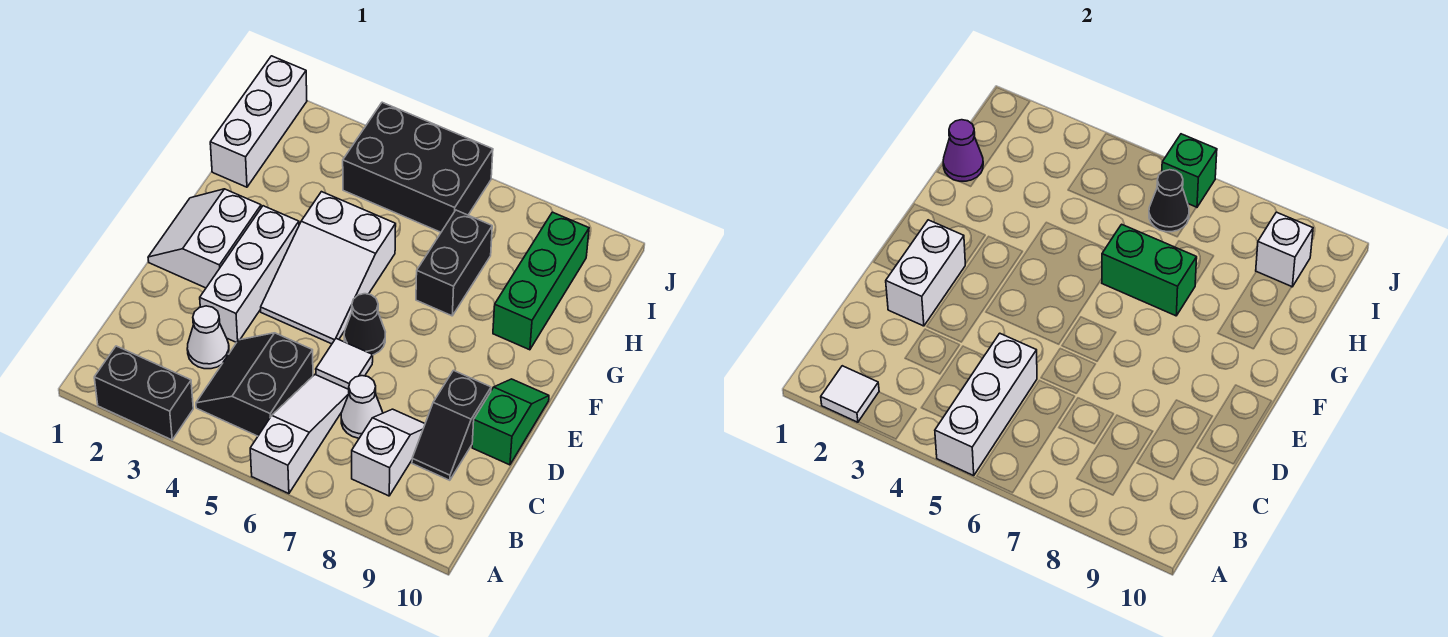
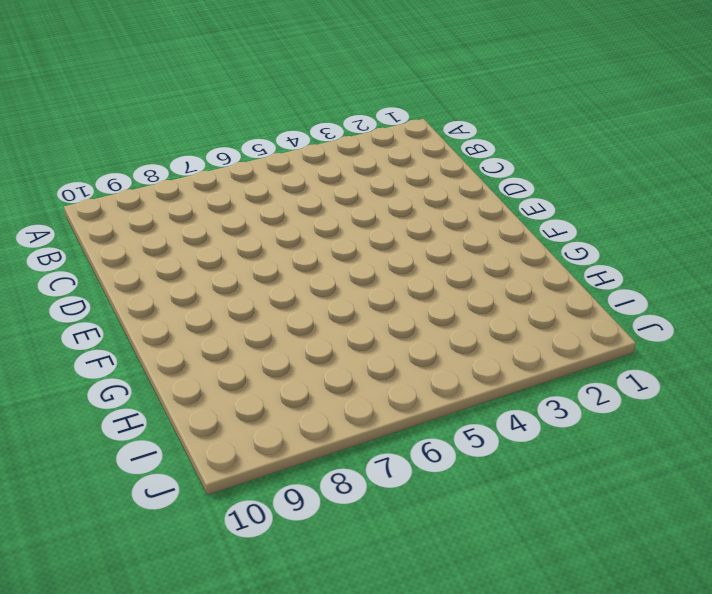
none -> black brick A2:A3 level 1
none -> white slope A6:C6 level 1 top A
none -> black slope B4:C5 level 1 top 5

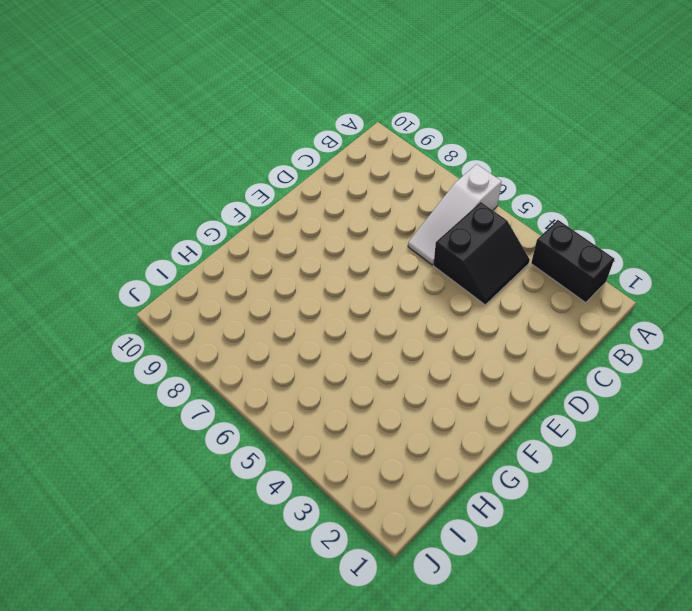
none -> white slope B8:C8 level 1 top B
none -> white cone C3 level 1
none -> white cone C7 level 1

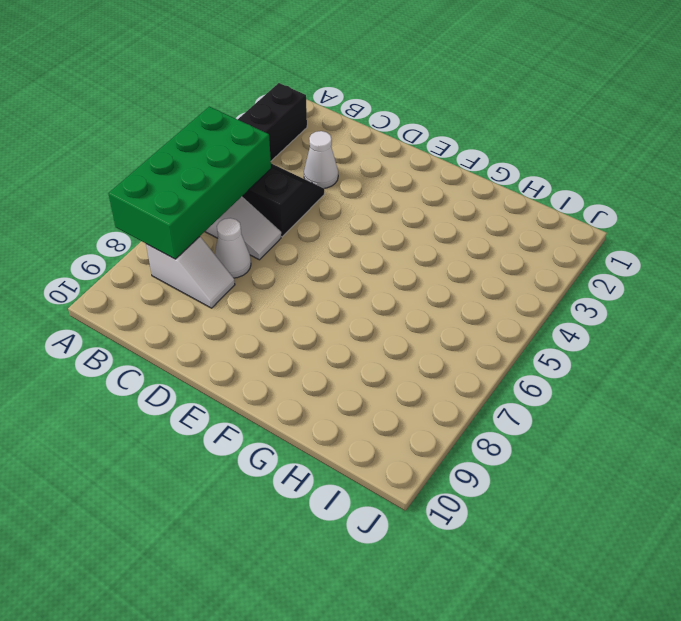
green brick A5:B8 level 2 -> white brick A5:C5 level 2
none -> black slope C9:D9 level 1 top D
none -> white brick D3:F3 level 1
none -> white tile D6 level 1

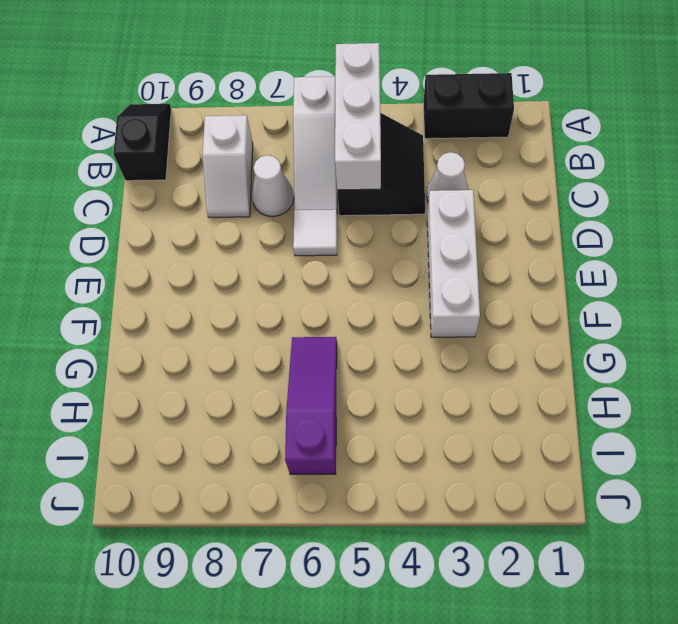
black slope A10:B10 level 1 top B -> black slope C9:D9 level 1 top D
purple slope G6:I6 level 1 top I -> black brick I4:J6 level 1
none -> green slope D10:E10 level 1 top D
none -> white slope E1:F2 level 1 top 2
none -> white slope E4:G5 level 1 top G

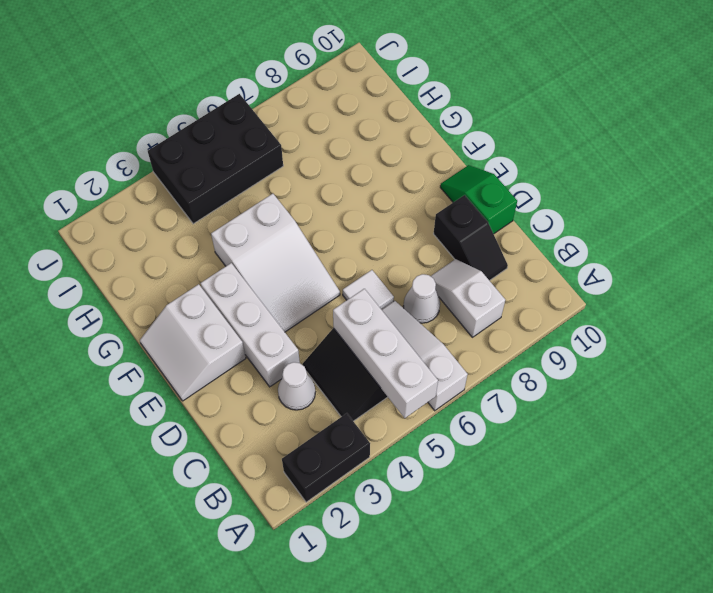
none -> black cone E6 level 1
none -> black brick G7:H7 level 1
none -> green brick G9:I9 level 1

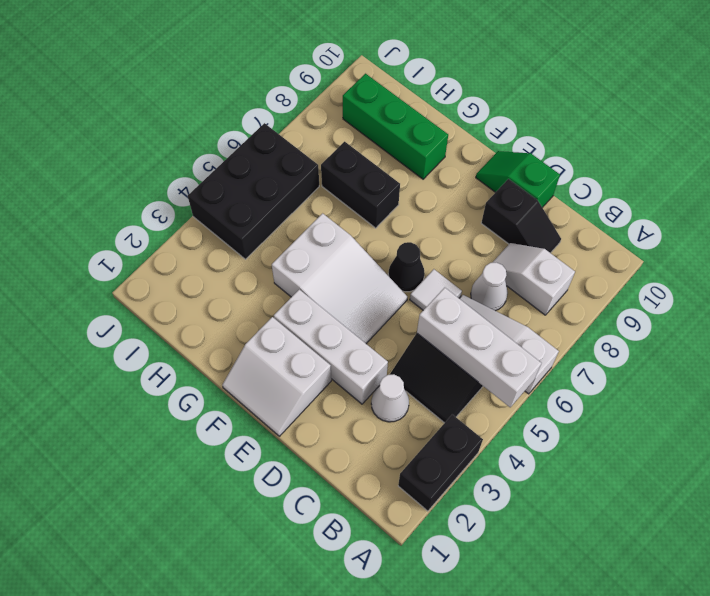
none -> white brick H1:J1 level 1
none -> white tile A2 level 2
none -> white brick D2:E2 level 2

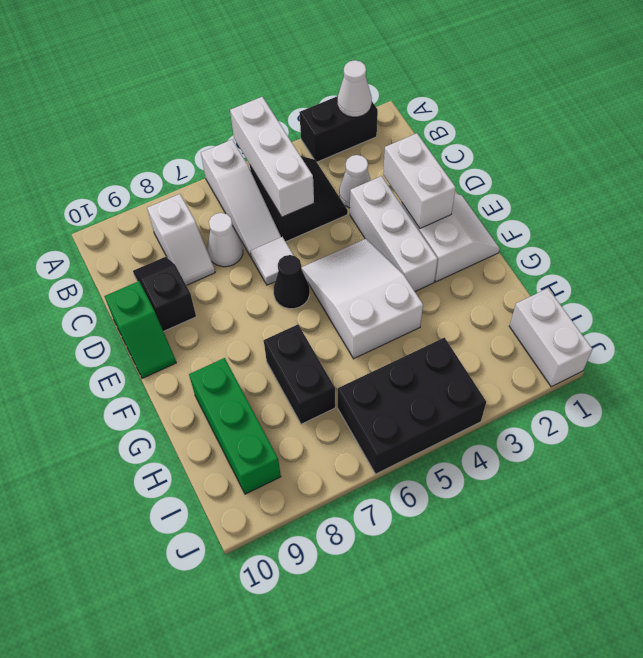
white cone A2 level 2 -> white tile A2 level 2
white brick I1:J1 level 1 -> white brick H1:J1 level 1
none -> green brick G6:G7 level 2
none -> purple cone H1 level 2
none -> black cone I6 level 2

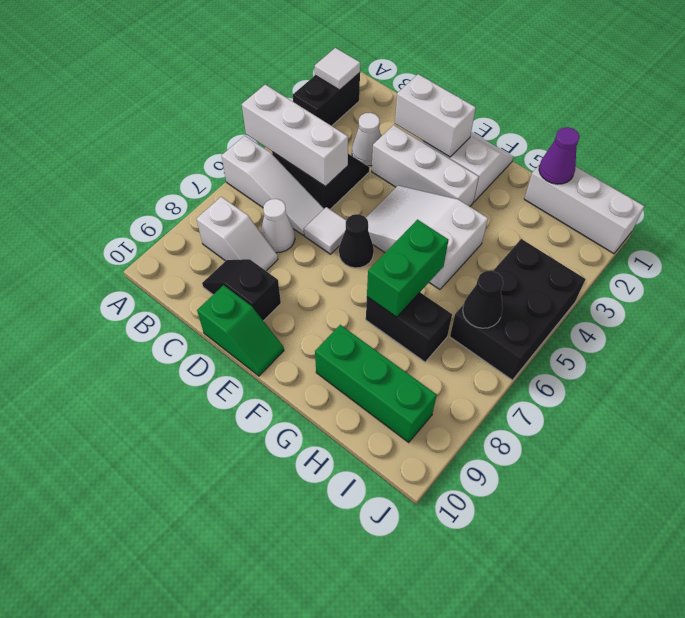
none -> white brick I9 level 2
none -> green brick J6 level 2

